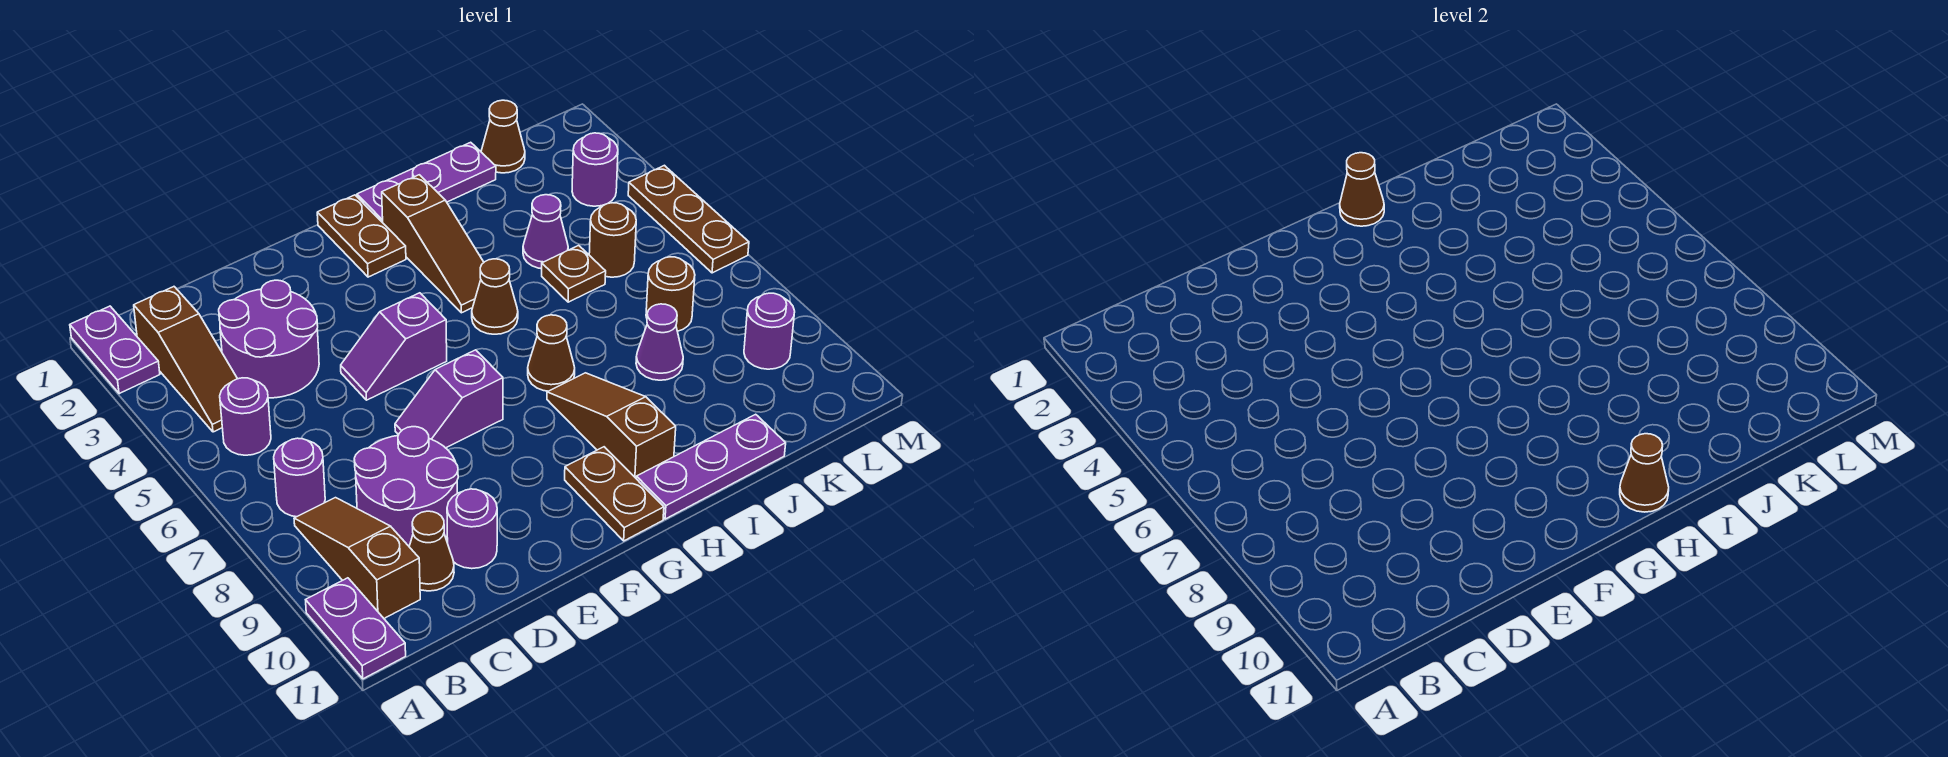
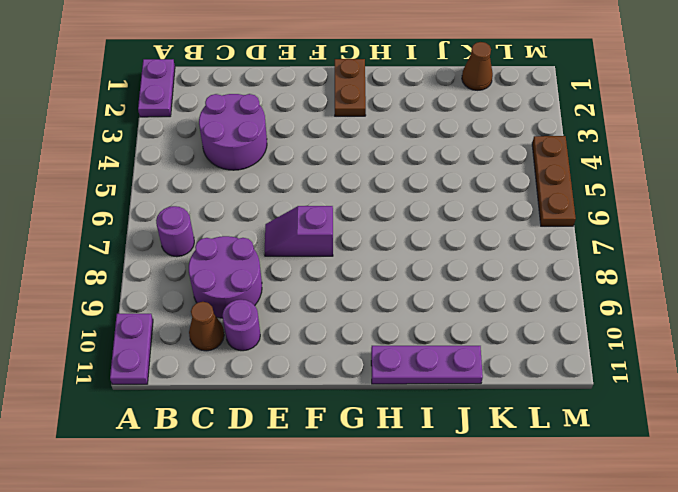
none -> brown slope B2:B4 level 1 top 2
none -> purple round brick B5 level 1
none -> brown slope B8:B10 level 1 top 10
none -> purple slope E5:F5 level 1 top F

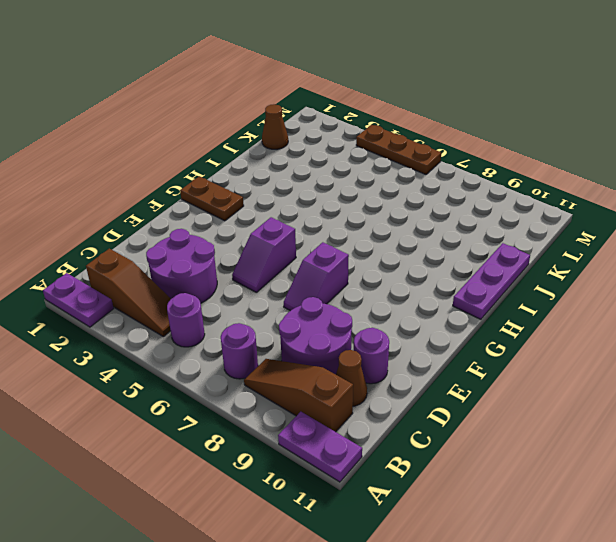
none -> brown plate G10:G11 level 1
none -> purple plate H1:J1 level 1
none -> brown slope H2:H4 level 1 top 2
none -> brown cone H5 level 1

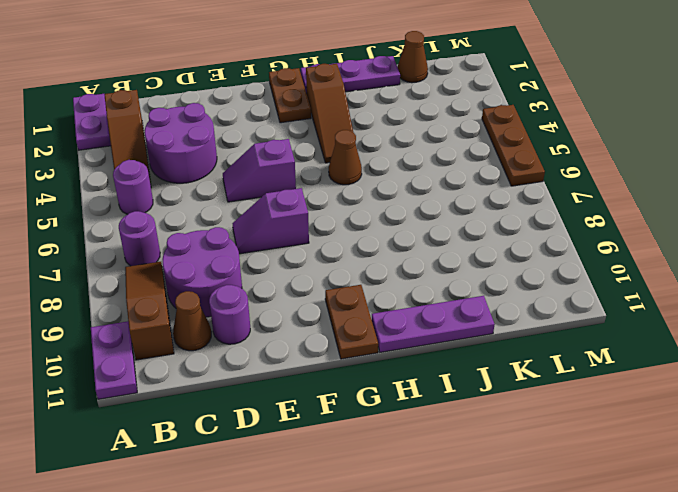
none -> brown cone H7 level 1
none -> brown slope H8:H10 level 1 top 10
none -> purple cone J4 level 1
none -> brown plate J5 level 1

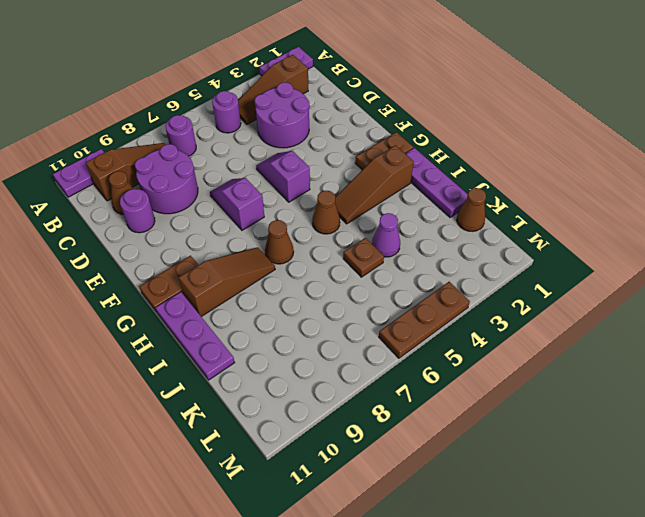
none -> purple cone J8 level 1
none -> brown round brick K5 level 1
none -> brown round brick K7 level 1
none -> purple round brick L3 level 1

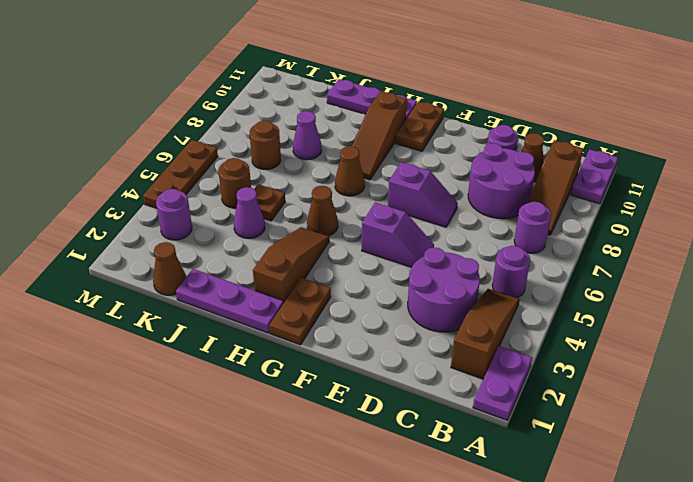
none -> purple round brick L9 level 1
none -> brown cone H1 level 2
none -> brown cone H11 level 2

